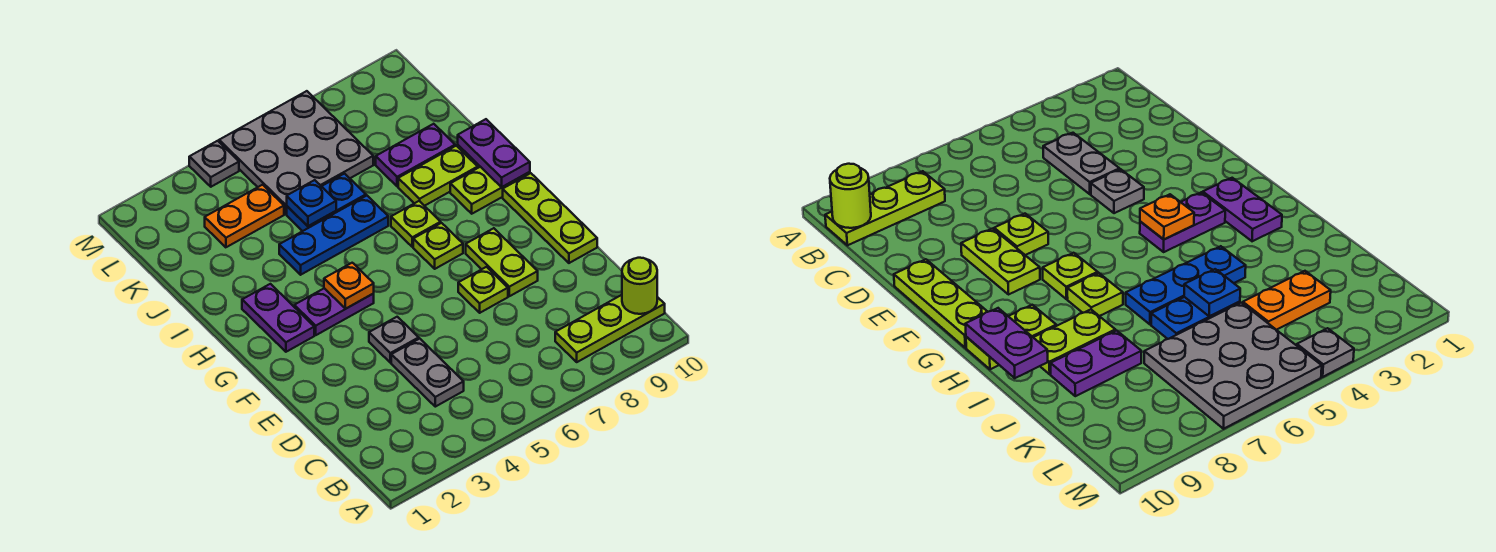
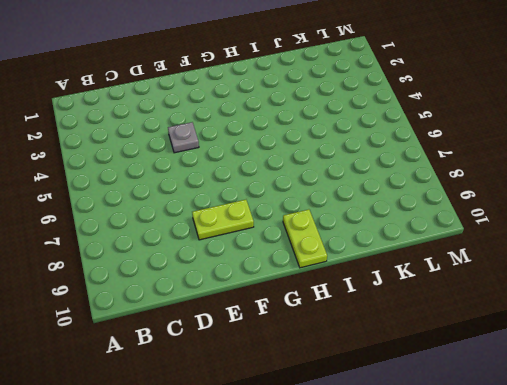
none -> lime plate B8:B10 level 1
none -> grey plate C4:D4 level 1
none -> lime plate E7 level 1

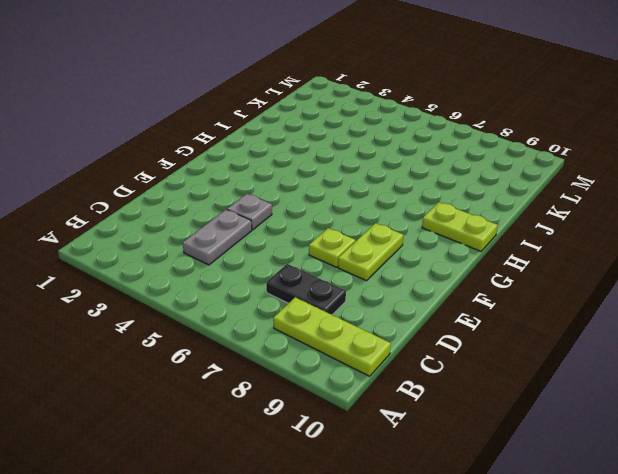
black plate C7:C8 level 1 -> none
none -> lime plate E10:G10 level 1
none -> purple plate G2:H2 level 1
none -> purple plate G3:G4 level 1

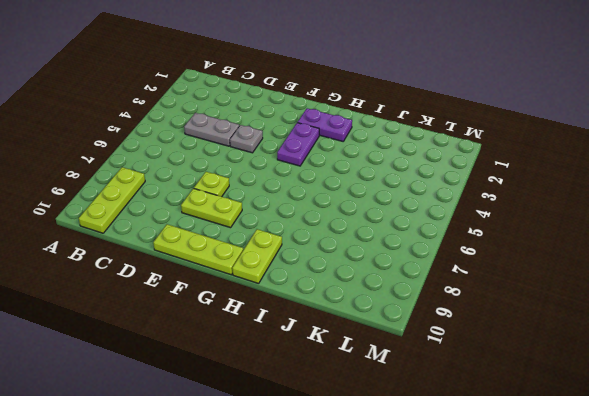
none -> lime plate G7 level 1
none -> lime plate H7 level 1
none -> blue plate I4:I6 level 1

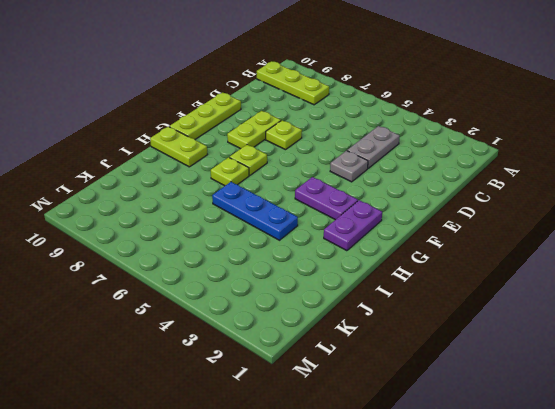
none -> lime plate I8:I9 level 1
none -> blue plate J5:J6 level 1
none -> purple plate J8:J9 level 1

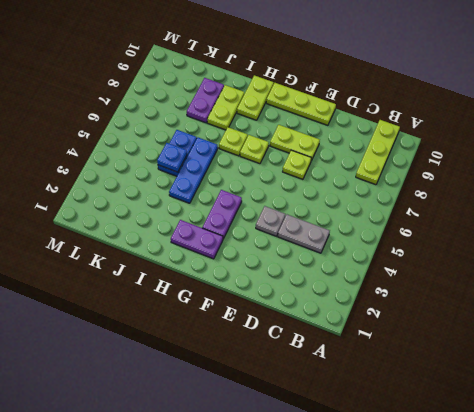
none -> orange plate K3:K4 level 1
none -> grey plate K5:M7 level 1
none -> grey plate M4 level 1

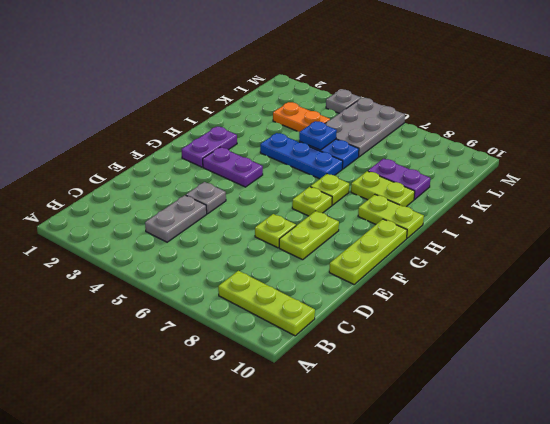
grey plate K5:M6 level 1 -> grey plate K5:M7 level 1
none -> lime round brick B10 level 2
none -> orange plate G4 level 2
none -> purple plate H10:I10 level 2

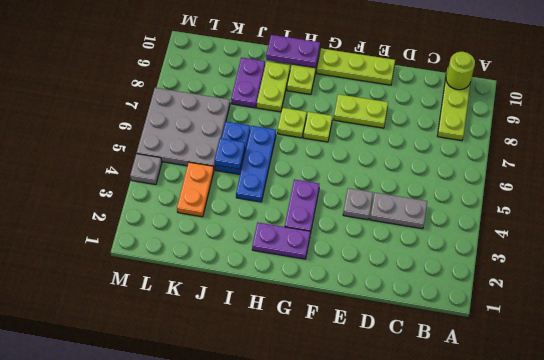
none -> lime plate E7 level 1
none -> orange plate G4 level 2

